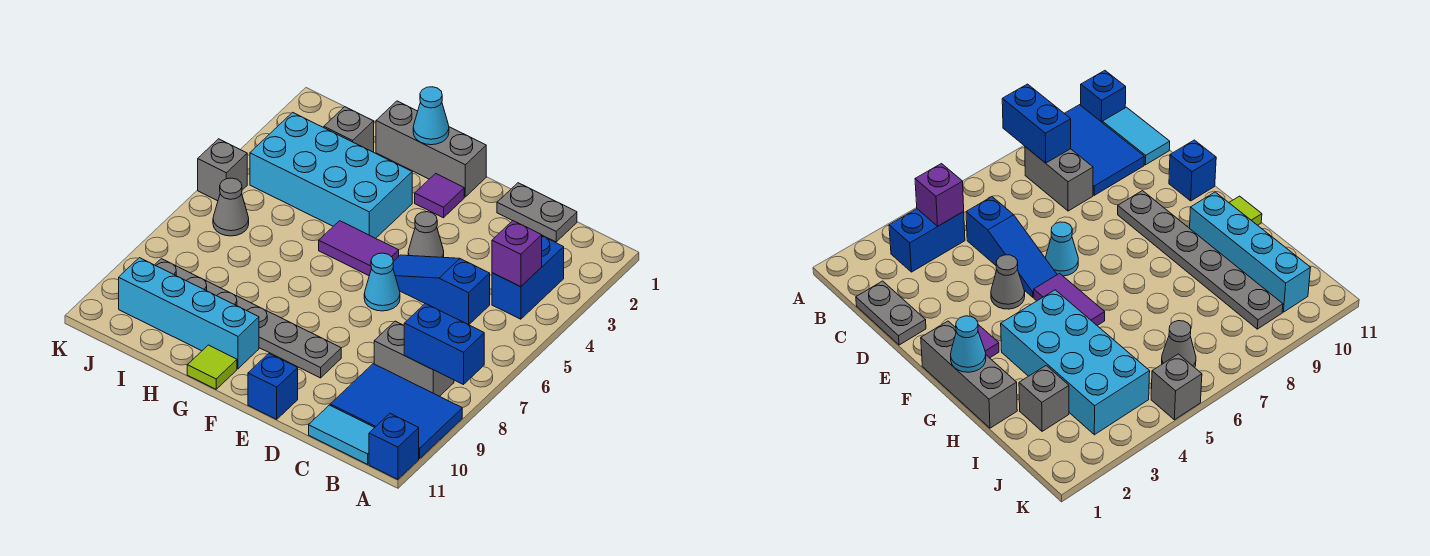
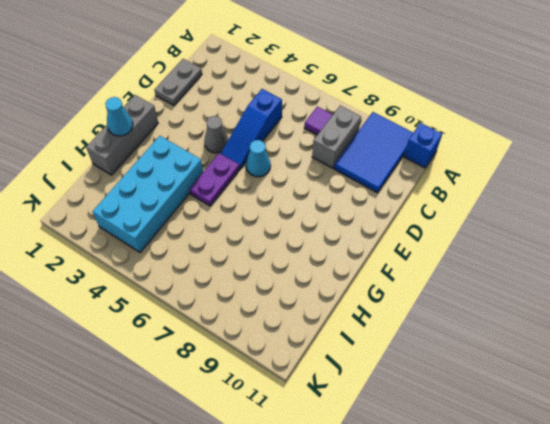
purple tile B7 level 1 -> purple tile F2 level 1
purple plate F5:G5 level 1 -> purple tile F5:G5 level 1
none -> blue brick B3:B4 level 1
none -> cyan tile B11:C11 level 1
none -> grey plate E9:J9 level 1

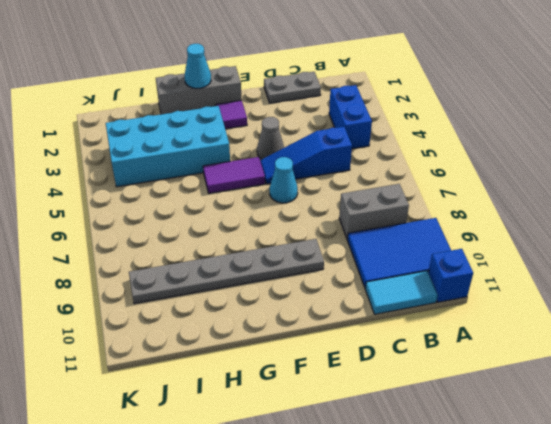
none -> blue brick E11 level 1
none -> cyan brick G10:J10 level 1
none -> lime tile G11 level 1

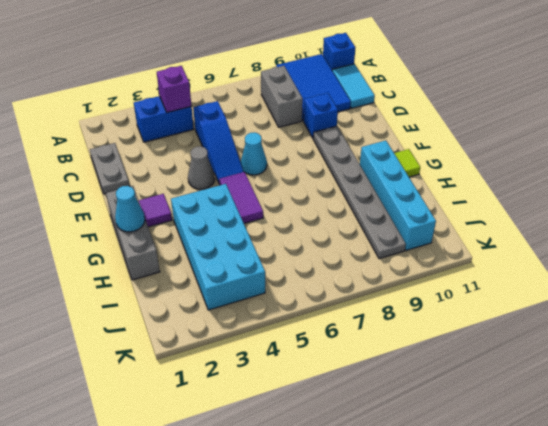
blue brick D9 level 1 -> blue brick E11 level 1
none -> grey brick I2 level 1
none -> grey cone J6 level 1
none -> grey brick K5 level 1

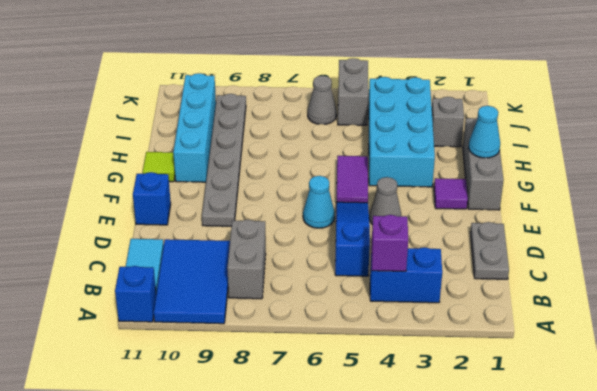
grey brick J5:K5 level 1 -> grey brick K5 level 1
none -> blue brick A8:B8 level 2

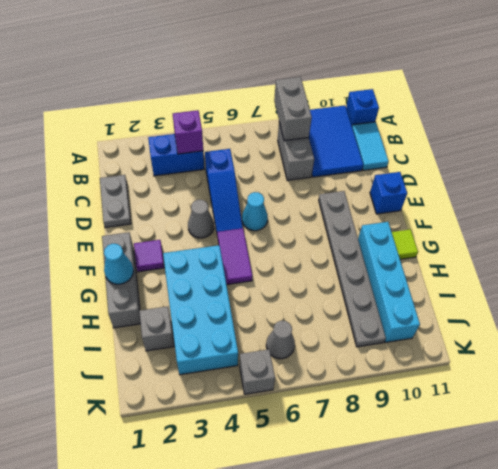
grey brick A8:B8 level 2 -> blue brick A8:B8 level 2

